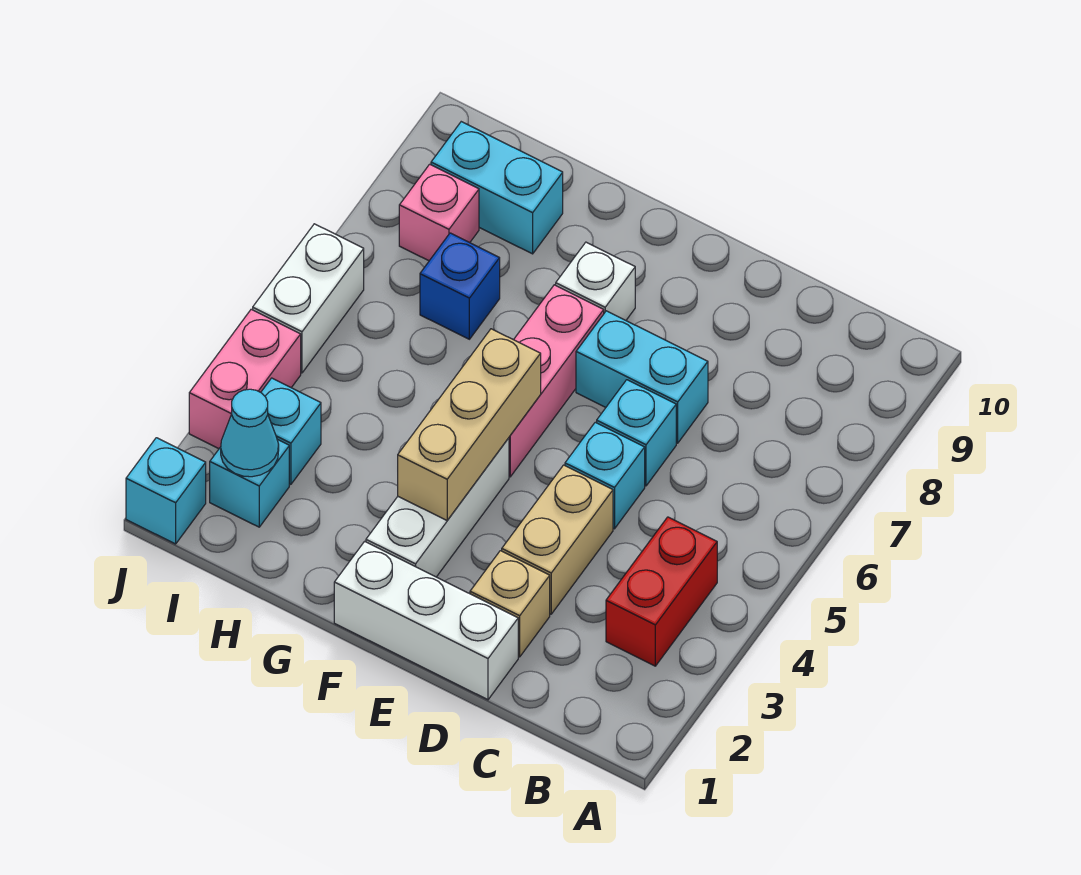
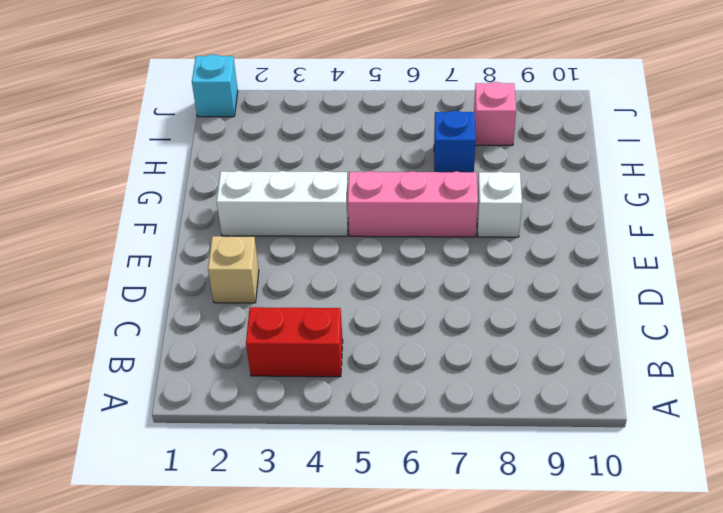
none -> white brick D1:F1 level 1
none -> tan brick D3:D4 level 1
none -> cyan brick D5 level 1

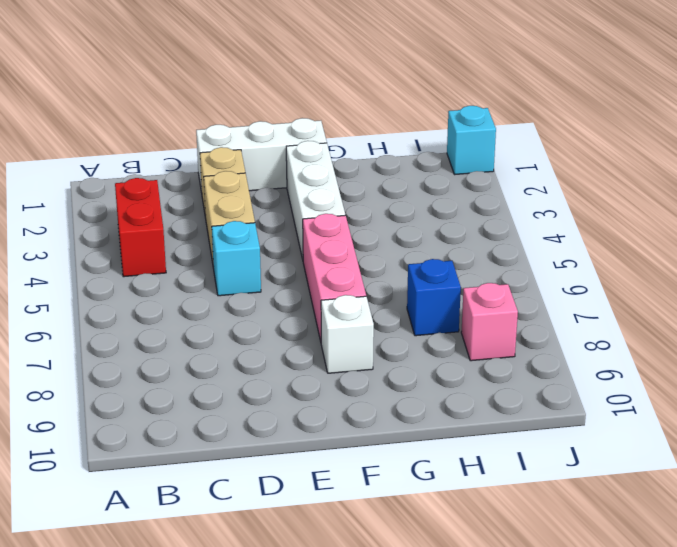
none -> cyan brick D6 level 1
none -> cyan brick D7:E7 level 1
none -> cyan brick H9:I9 level 1

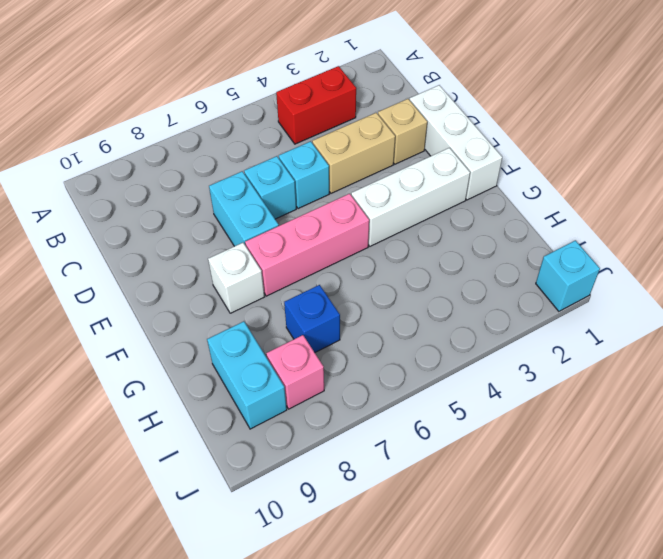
none -> cyan brick I2 level 1
none -> cyan brick I3 level 1
none -> pink brick J3:J4 level 1

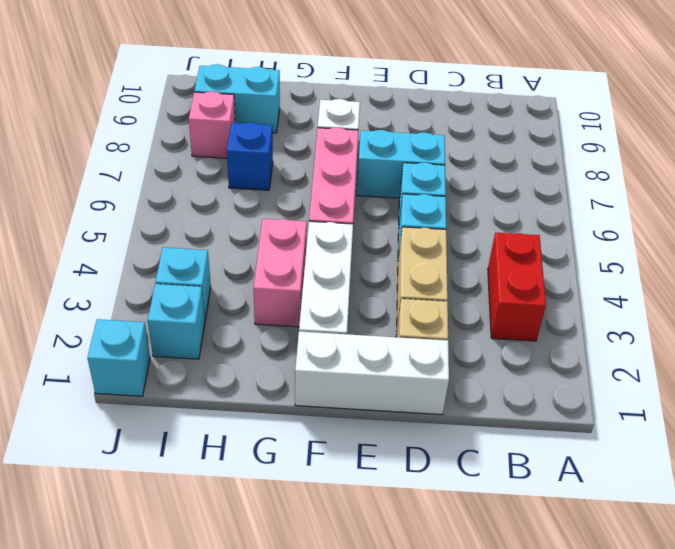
pink brick G3:G4 level 1 -> pink brick J3:J4 level 1
none -> white brick J5:J6 level 1
none -> tan brick F3:F5 level 2
none -> cyan cone I2 level 2

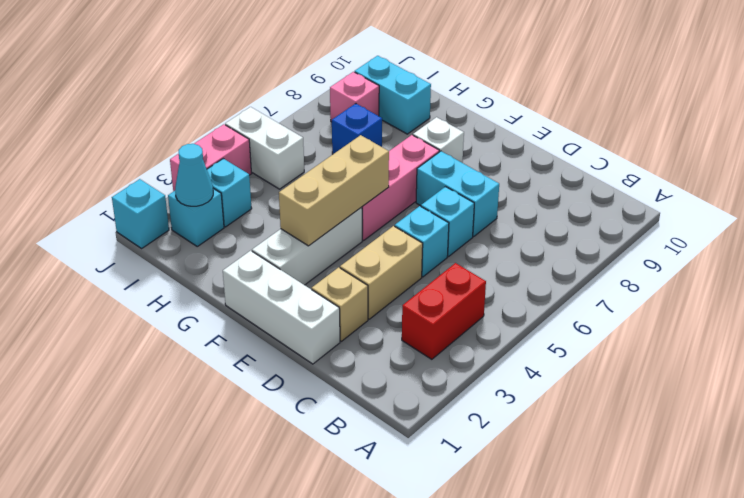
white brick I5:J5 level 1 -> white brick J5:J6 level 1

